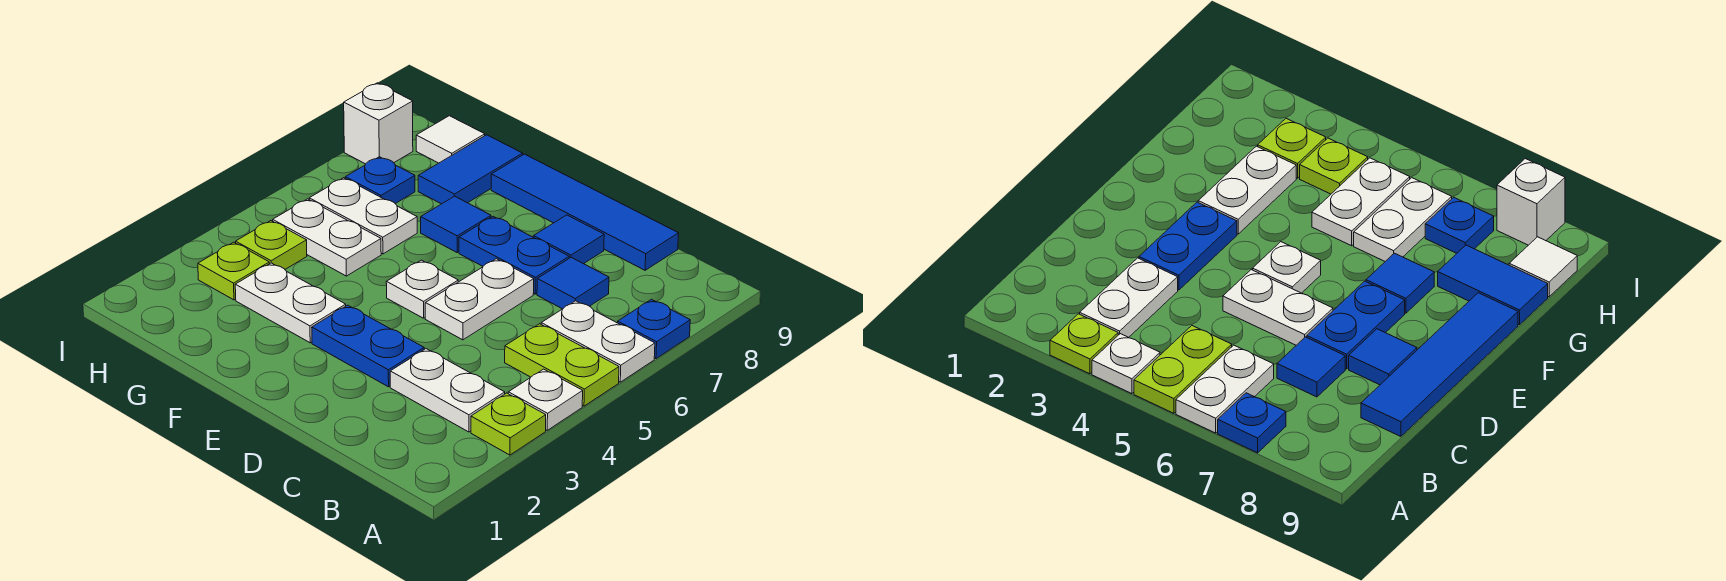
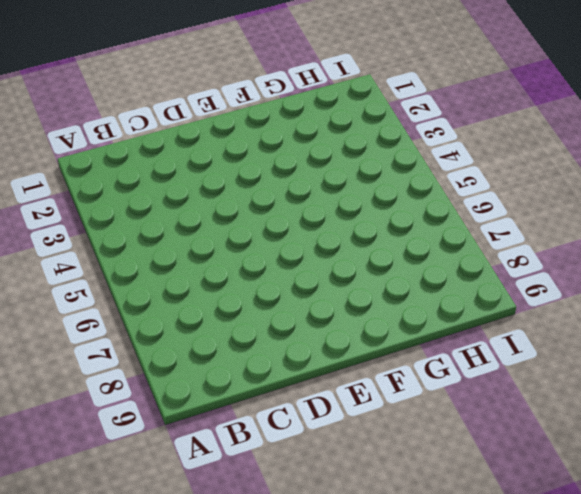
none -> lime plate A3 level 1
none -> white plate A4 level 1
none -> lime plate A5:B5 level 1

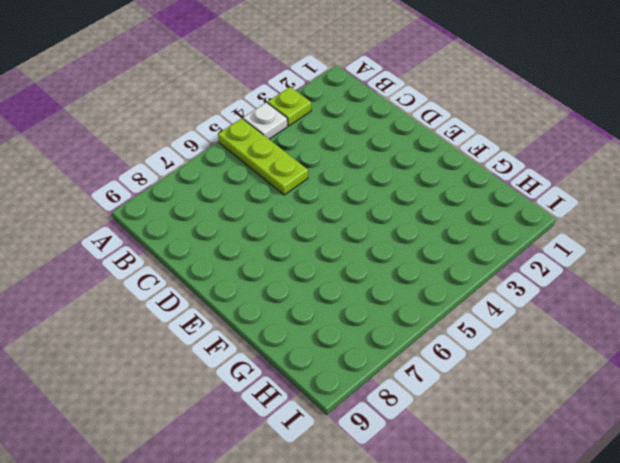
lime plate A5:C5 level 1 -> lime plate A5:B5 level 1
none -> white plate A6:B6 level 1
none -> blue plate A7 level 1
none -> white plate B3:C3 level 1

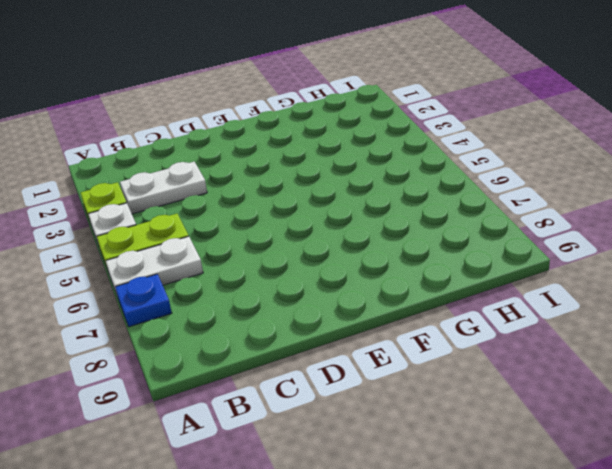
none -> blue tile C7 level 1
none -> blue tile C9:F9 level 1
none -> blue plate D3:E3 level 1

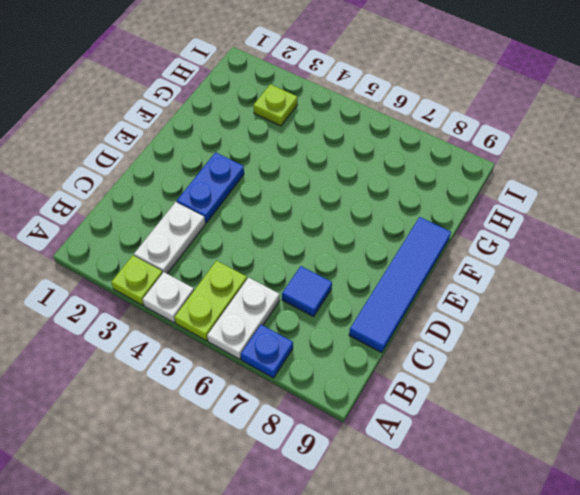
none -> white plate D5:D6 level 1
none -> blue plate D7:E7 level 1
none -> blue tile D8 level 1

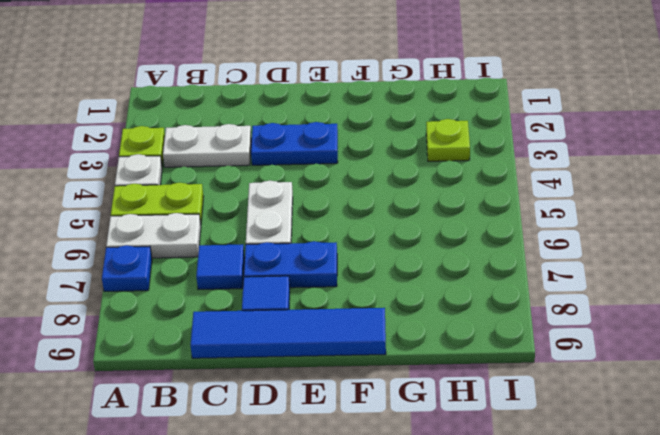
none -> white plate E5 level 1
none -> white plate F3:G3 level 1
none -> blue tile F7 level 1

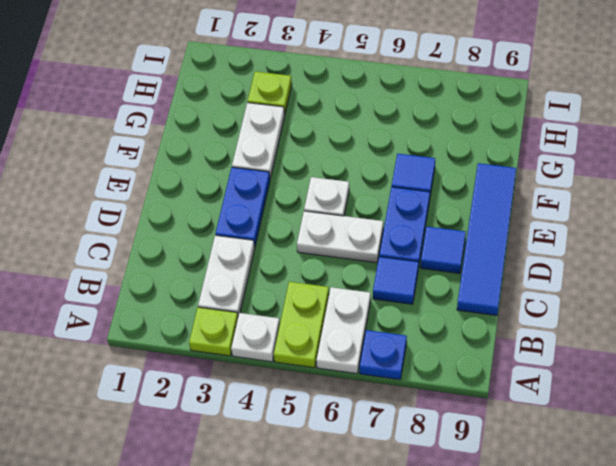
none -> white plate G5:H5 level 1
none -> white plate G6:H6 level 1
none -> blue tile G8:G9 level 1

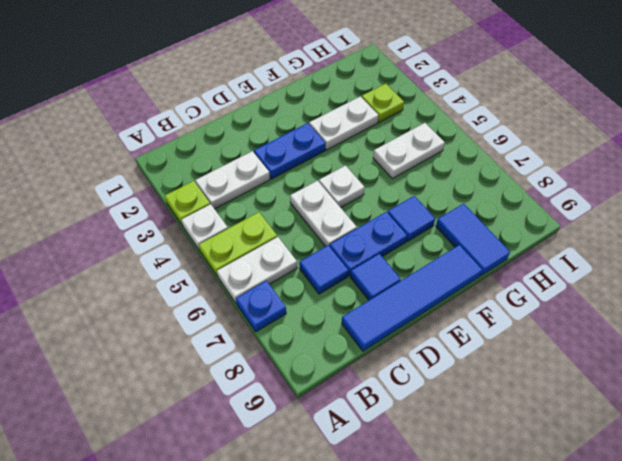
none -> white plate G6:H6 level 1
none -> lime plate H4 level 1
none -> blue plate H7 level 1

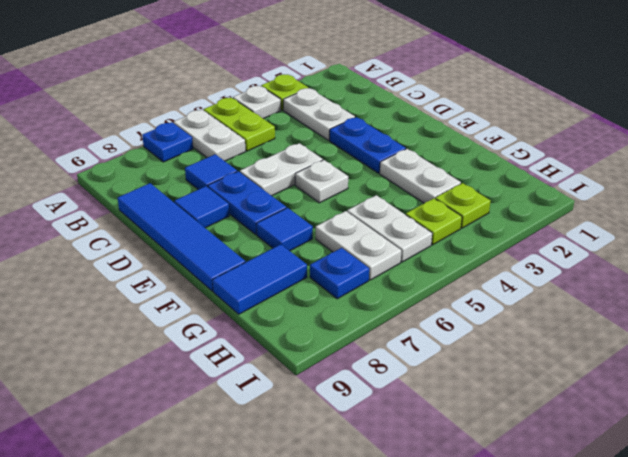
none -> white tile H9 level 1
none -> white brick I8 level 1

